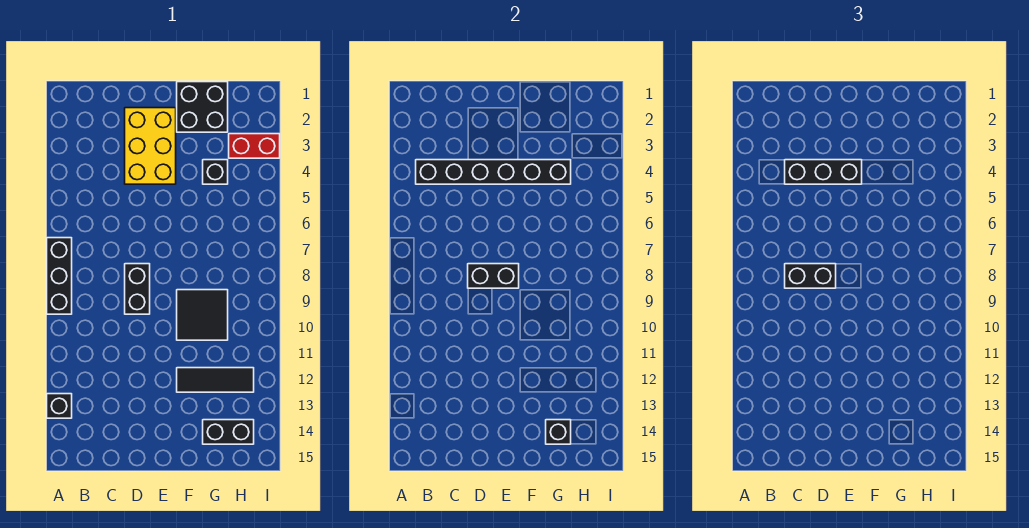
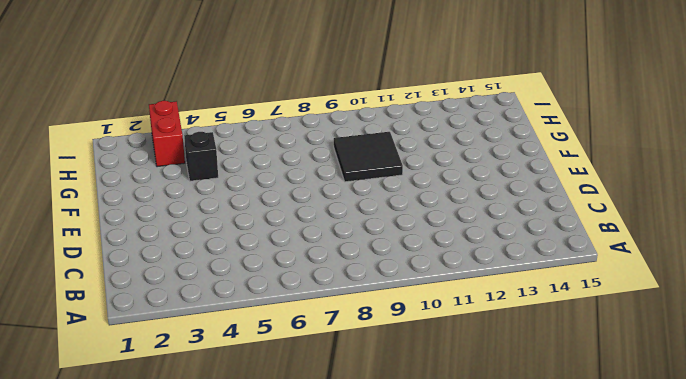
none -> black brick A7:A9 level 1
none -> black brick A13 level 1
none -> yellow brick D2:E4 level 1

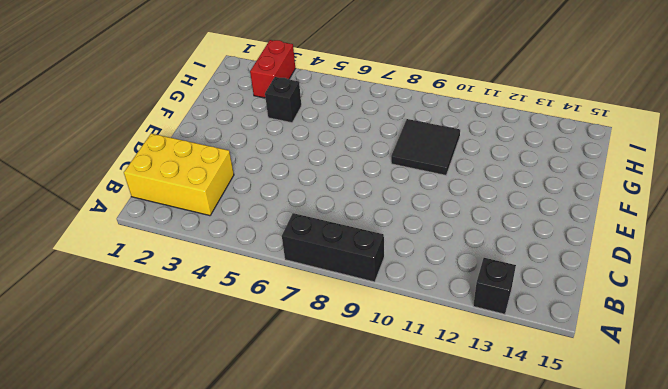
yellow brick B1:C3 level 1 -> yellow brick D2:E4 level 1
none -> black brick D8:D9 level 1
none -> black brick F1:G2 level 1
none -> black tile F12:H12 level 1

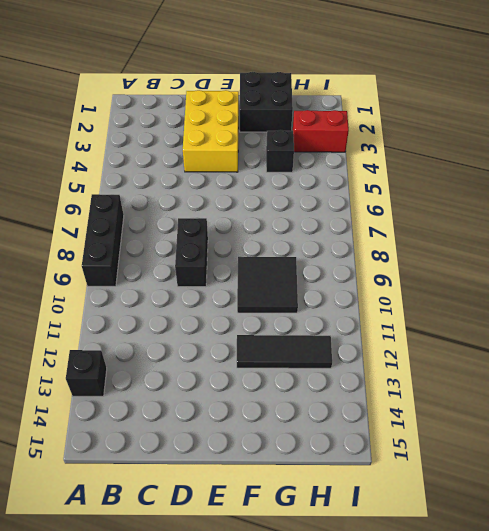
none -> black brick G14:H14 level 1
none -> black brick B4:G4 level 2
none -> black brick D8:E8 level 2

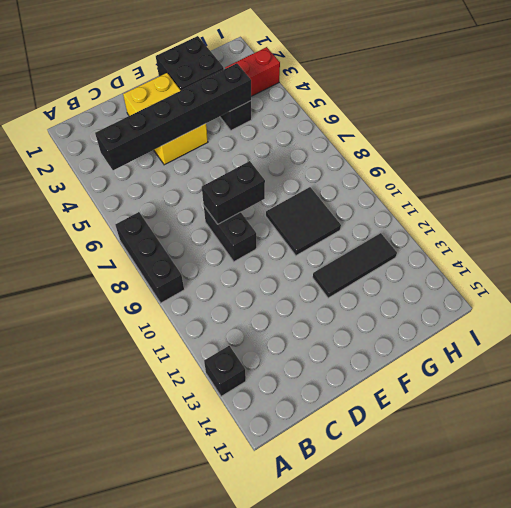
none -> black brick G14:H14 level 1
none -> black brick G14 level 2
none -> black brick C4:E4 level 3

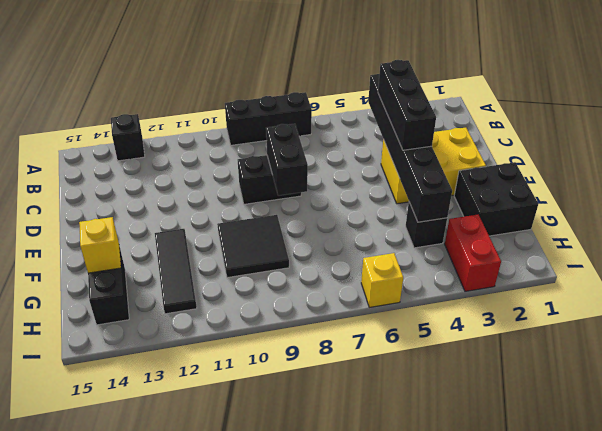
yellow brick G14 level 2 -> black brick G14 level 2
yellow brick I6 level 1 -> none
none -> black brick C8:D8 level 3

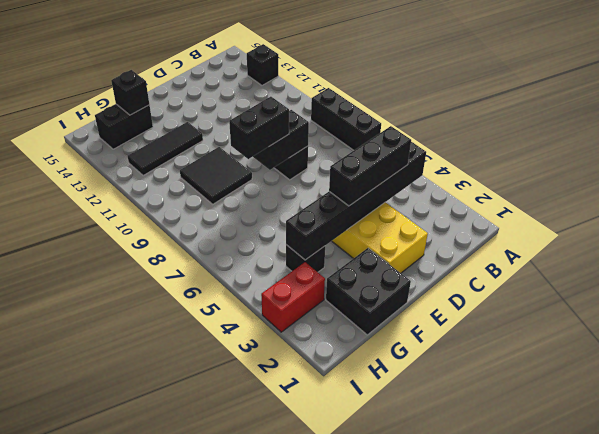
black brick E8:F8 level 3 -> black brick C8:D8 level 3

